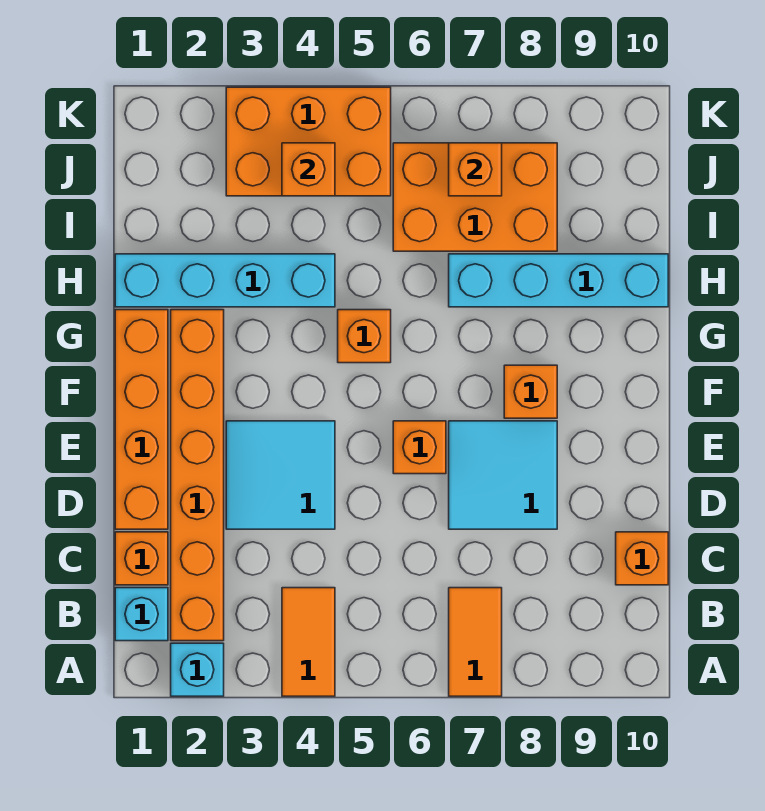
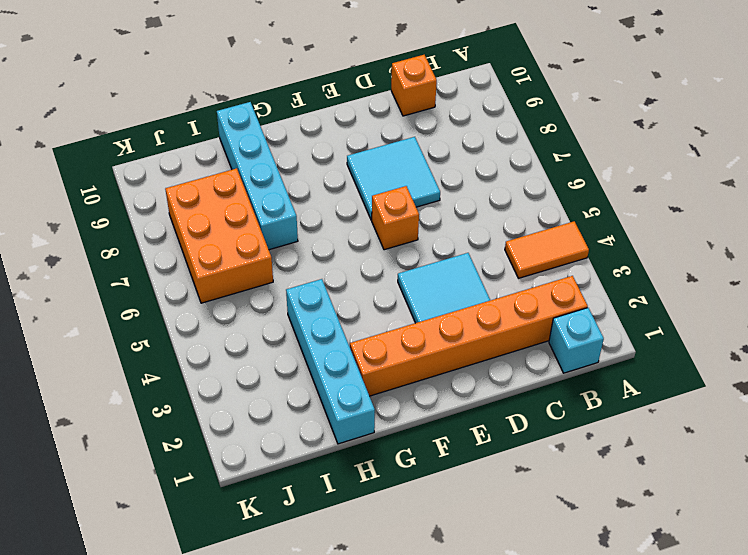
none -> cyan brick A2 level 1
none -> orange tile A7:B7 level 1
none -> orange brick C1 level 1

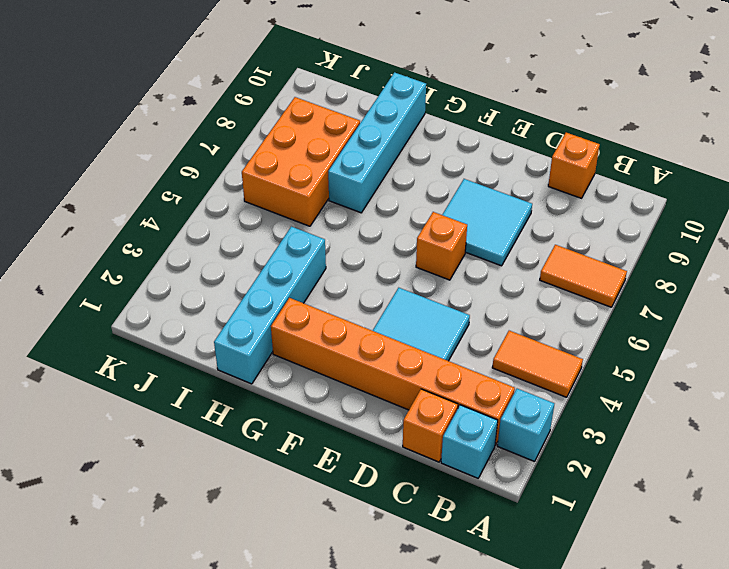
none -> orange brick D1:G1 level 1
none -> orange brick F8 level 1
none -> orange brick G5 level 1

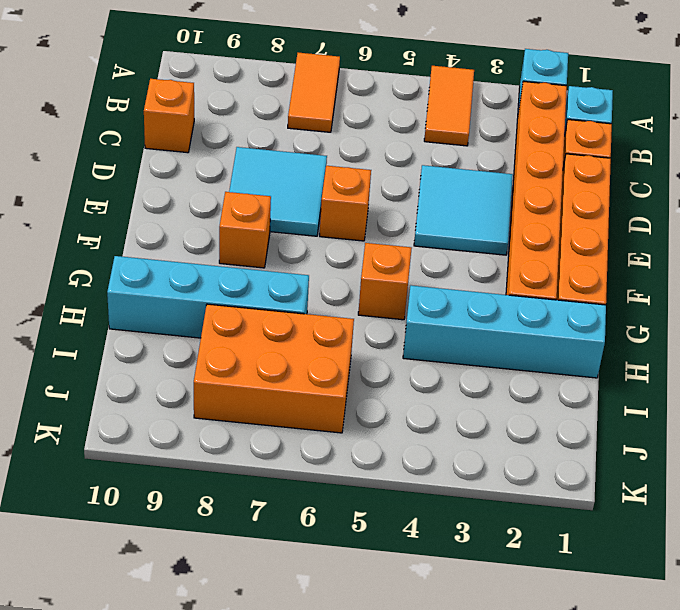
none -> orange brick J3:K5 level 1
none -> orange brick J4 level 2
none -> orange brick J7 level 2

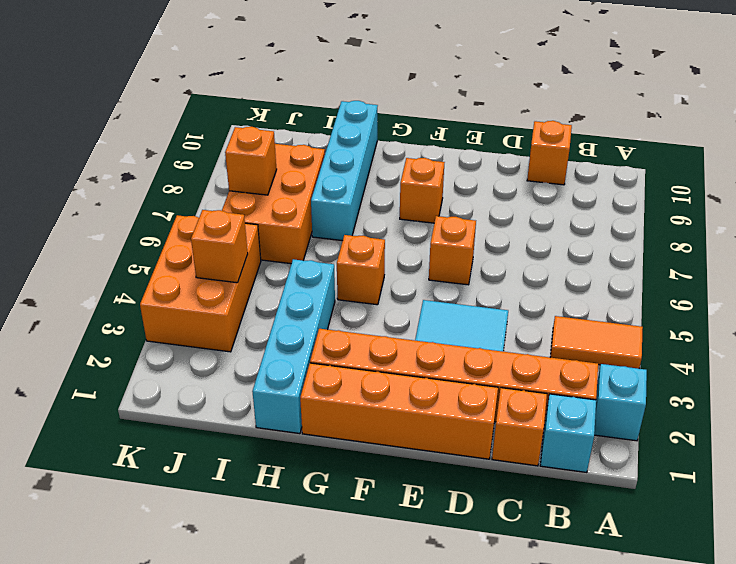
none -> orange tile A7:B7 level 1
none -> cyan tile D7:E8 level 1

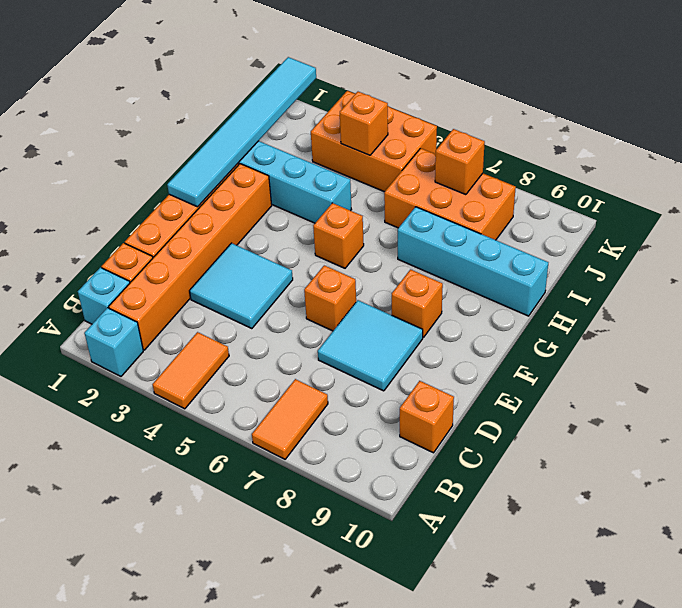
cyan tile F1:K1 level 2 -> none

